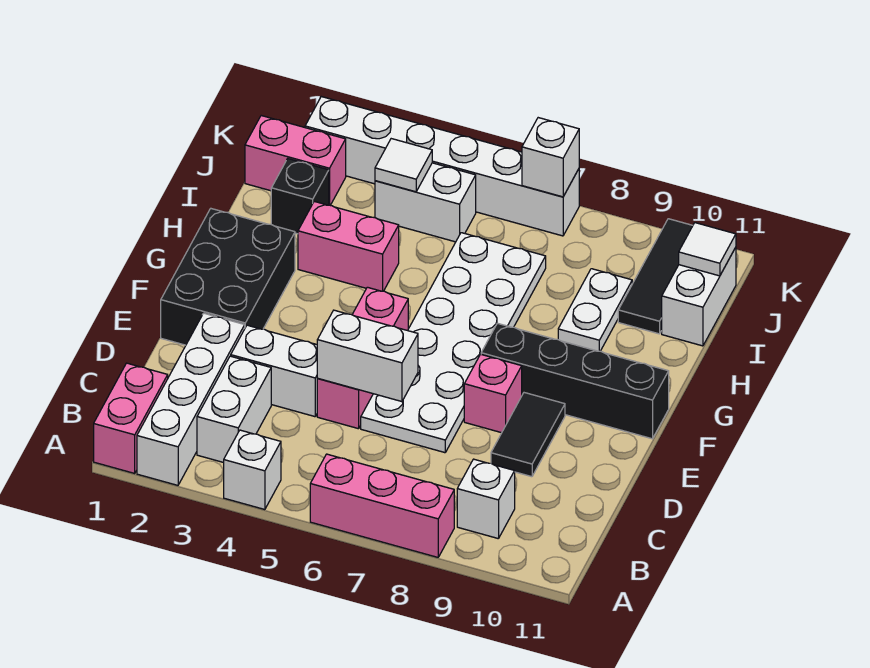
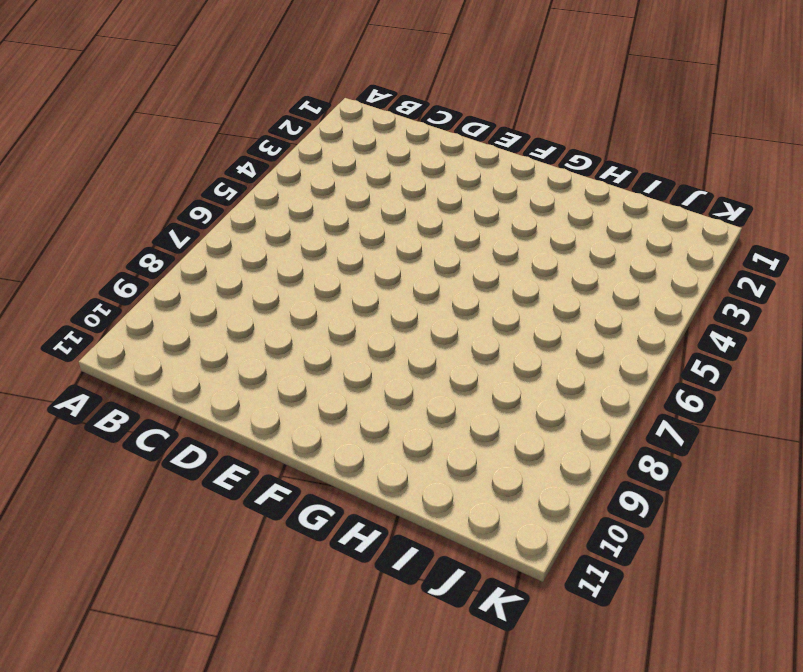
none -> pink brick A1:B1 level 1
none -> white brick A2:D2 level 1
none -> white brick A4 level 1

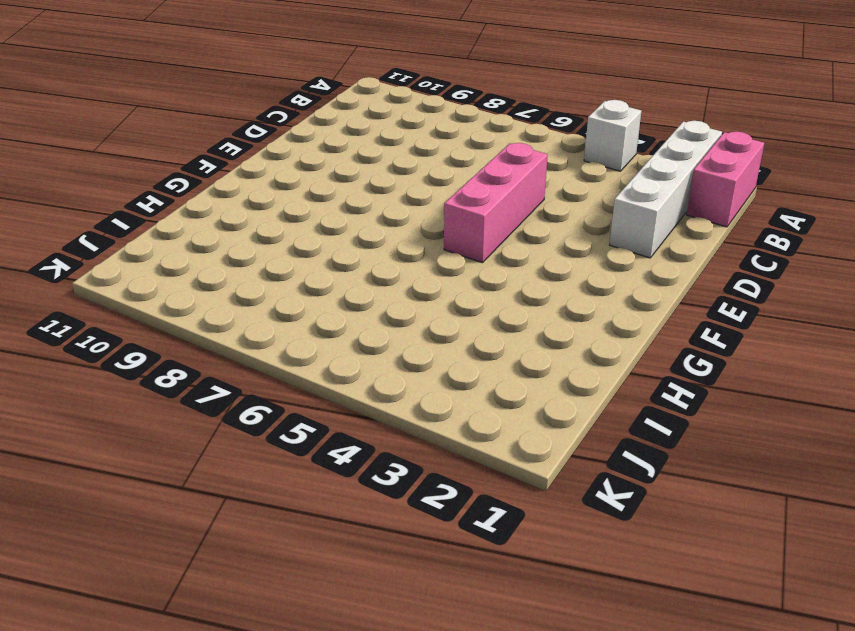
none -> pink brick A6:A8 level 1
none -> white brick B3:C3 level 1
none -> white brick B9 level 1

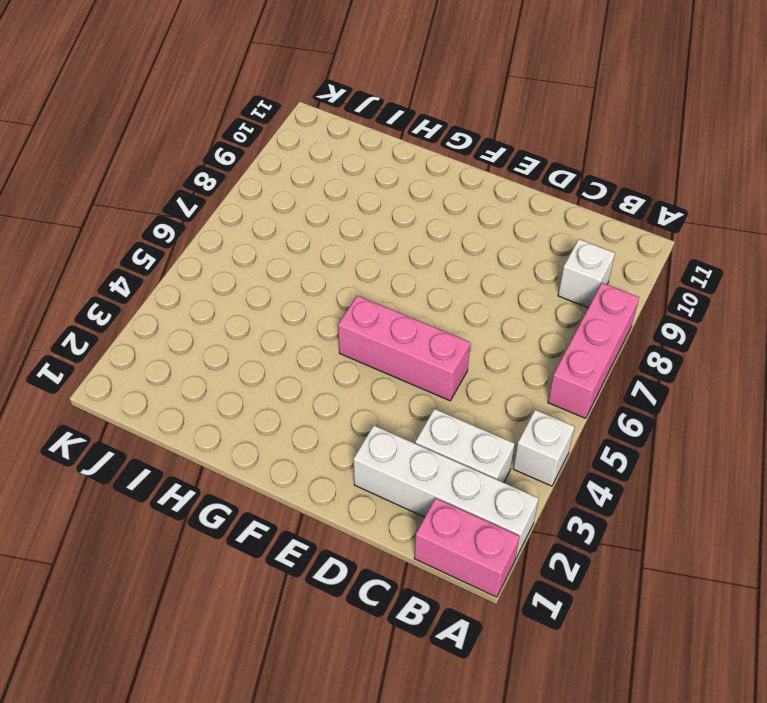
none -> white brick D3:D4 level 1
none -> white plate D6:I7 level 1
none -> black tile D9:E9 level 1

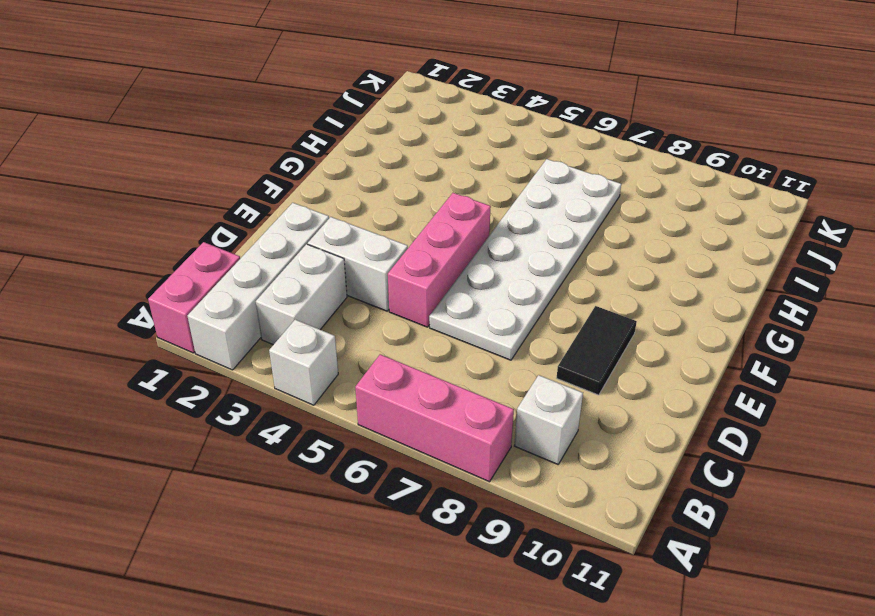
none -> black brick E1:G2 level 1
none -> pink brick E8 level 1
none -> black brick F8:F11 level 1

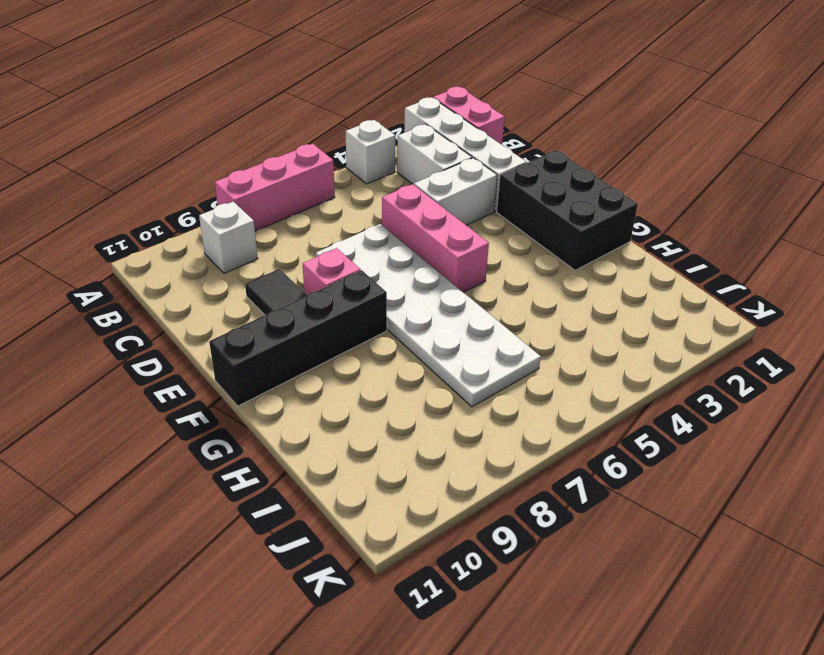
none -> pink brick H3:H4 level 1
none -> white plate H9:I9 level 1
none -> black brick I2 level 1

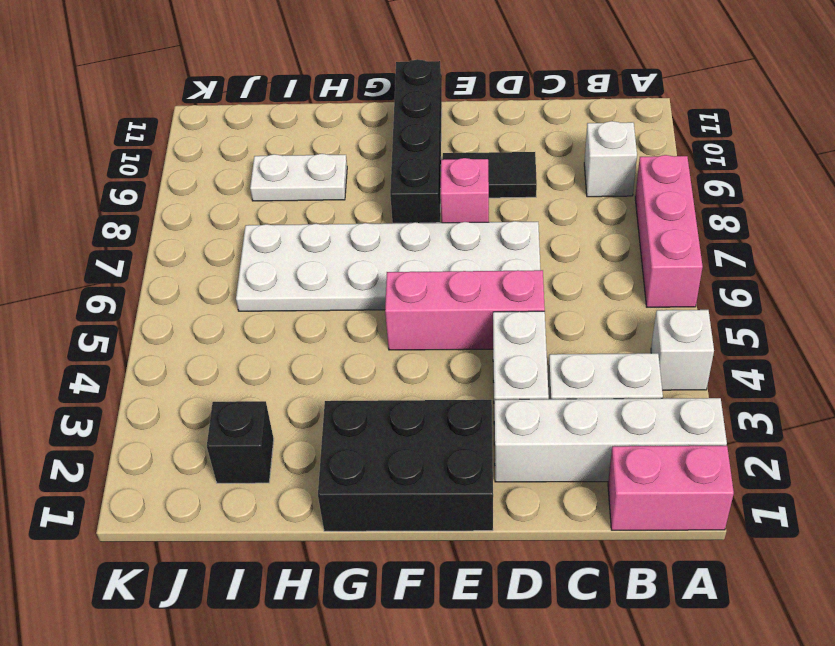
none -> pink brick H3:H4 level 1
none -> black tile I10:K10 level 1
none -> white brick I11:J11 level 1

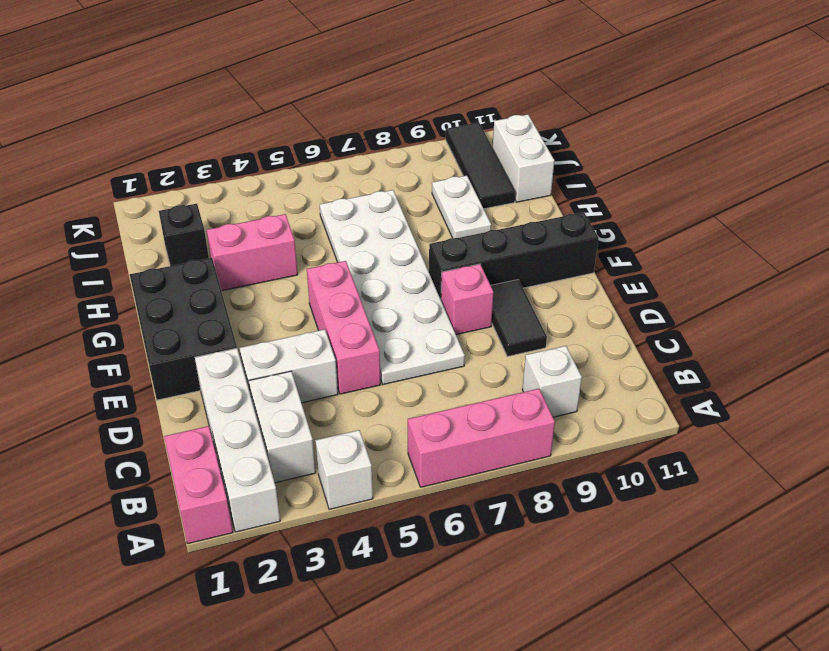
none -> pink brick J1:J2 level 1
none -> white brick J4:J5 level 1
none -> white brick K2:K7 level 1

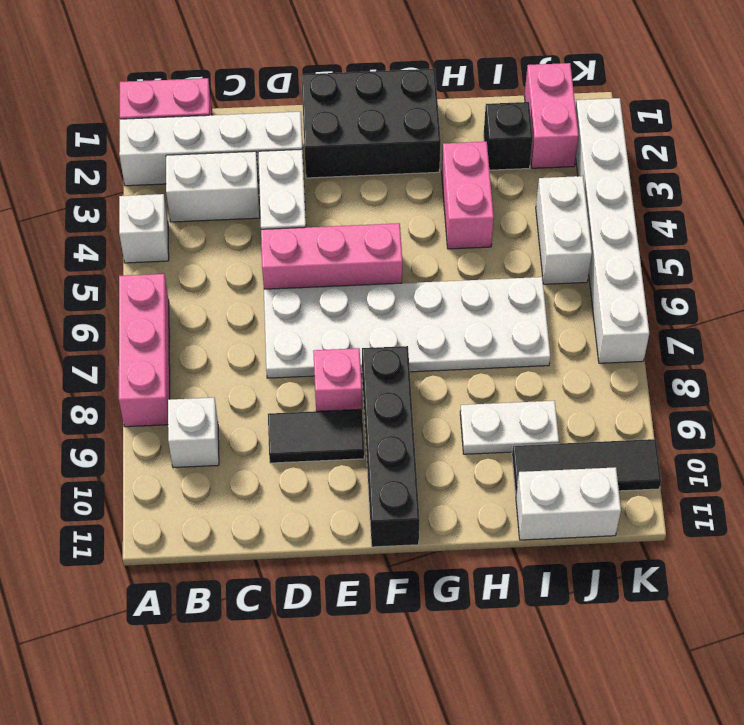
none -> white brick D5:D6 level 2
none -> white tile J4 level 2
none -> white tile J11 level 2

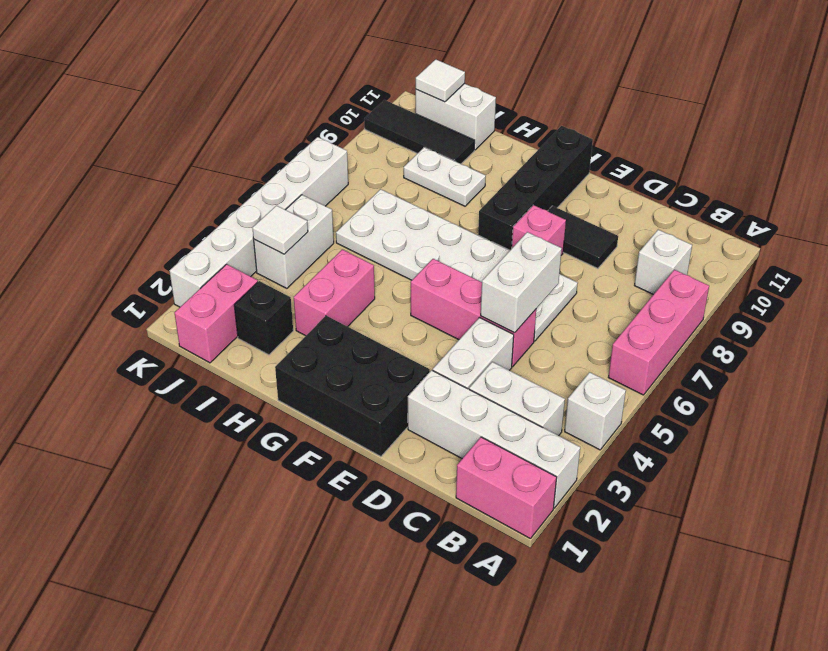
none -> white brick K7 level 2

